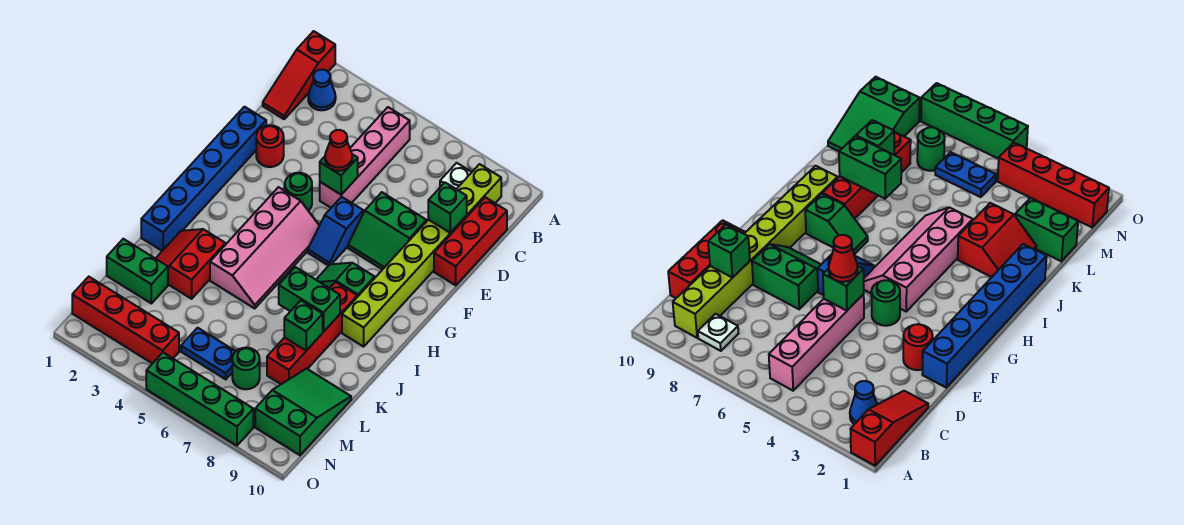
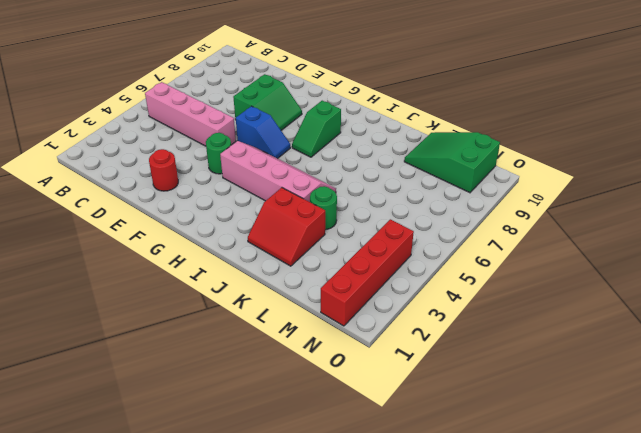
green round brick K4 level 1 -> green round brick M7 level 1
none -> red slope A1:C1 level 1 top A
none -> blue cone B2 level 1
none -> white plate B8 level 1

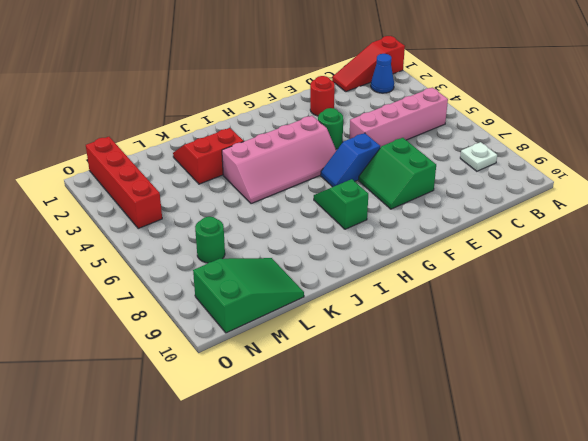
none -> lime brick B9:I9 level 1
none -> red brick C10:E10 level 1
none -> blue brick E1:J1 level 1

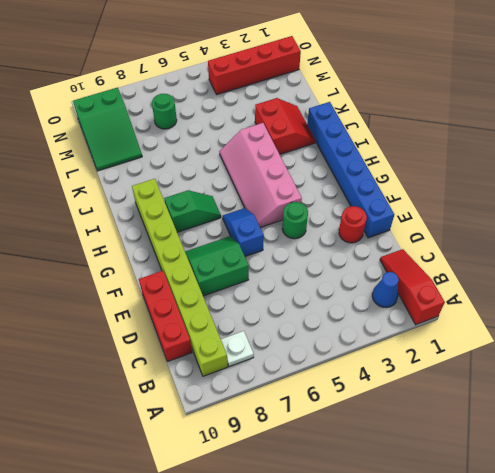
none -> pink brick B5:E5 level 1
none -> red brick I8:L8 level 1
none -> green brick L1:L2 level 1

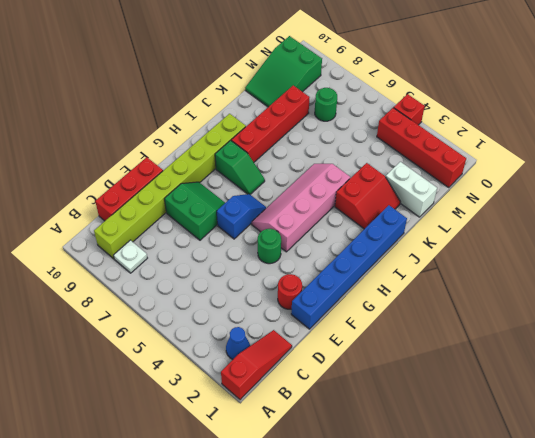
white brick L1:L2 level 1 -> green brick L1:L2 level 1
red brick O4 level 1 -> none
none -> pink brick B5:E5 level 1
none -> blue plate M5:M6 level 1
none -> green brick O5:O8 level 1

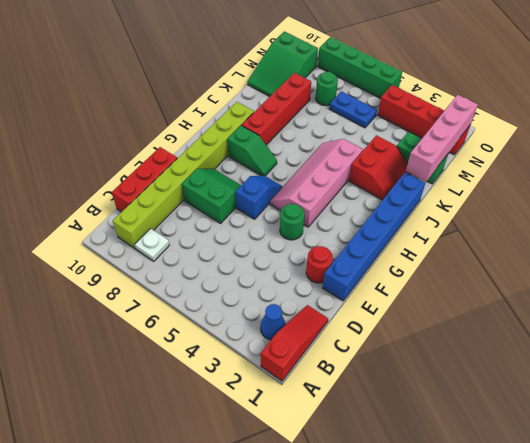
pink brick K1:N1 level 2 -> pink brick B5:E5 level 1
none -> green brick D9 level 2
none -> green brick E5 level 2
none -> green brick J7:J8 level 2

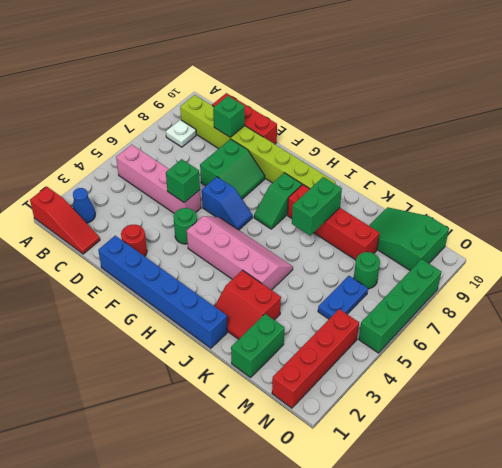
none -> green brick K8 level 2
none -> red cone E5 level 3

